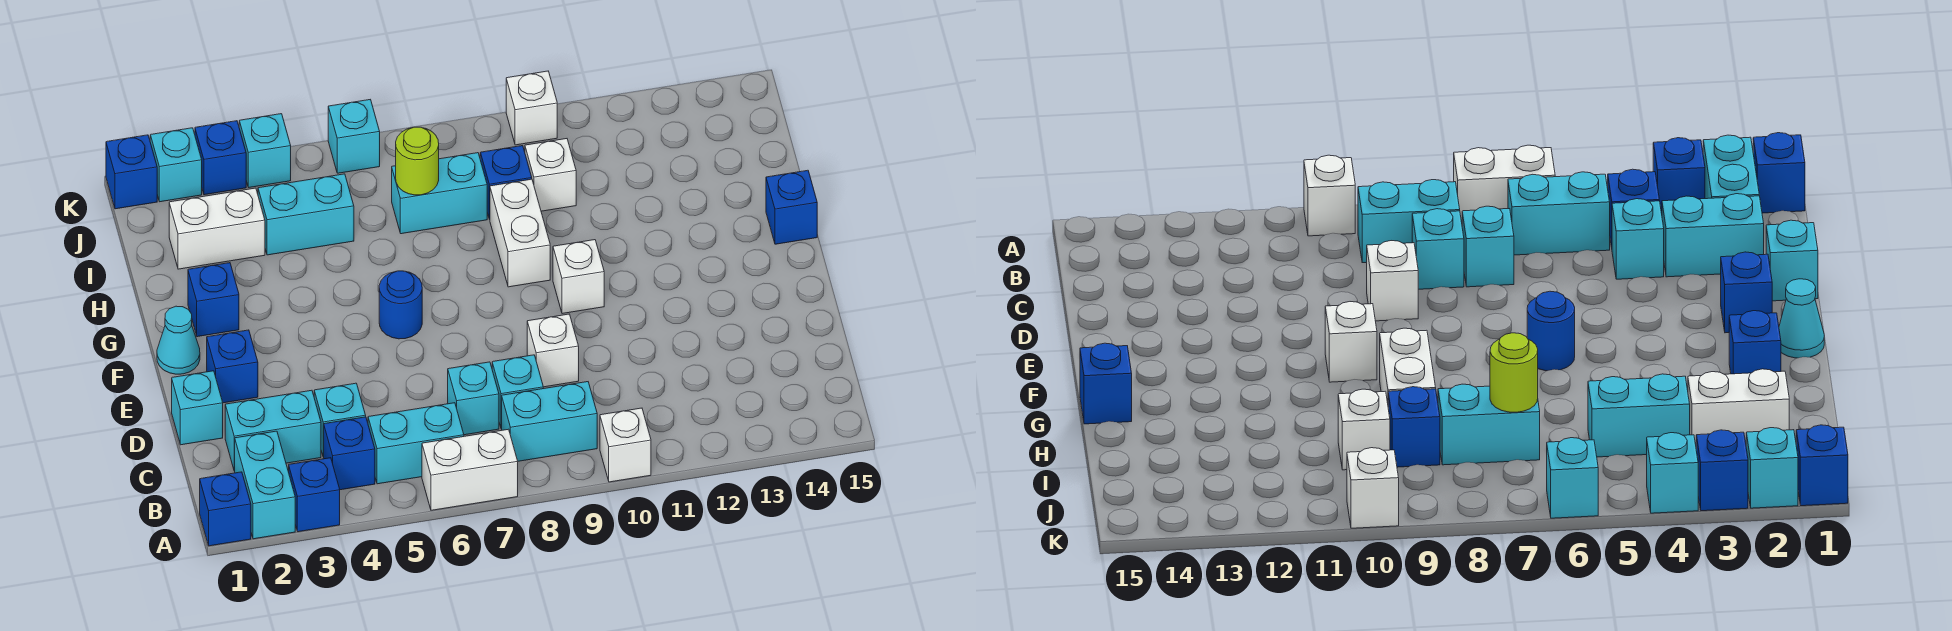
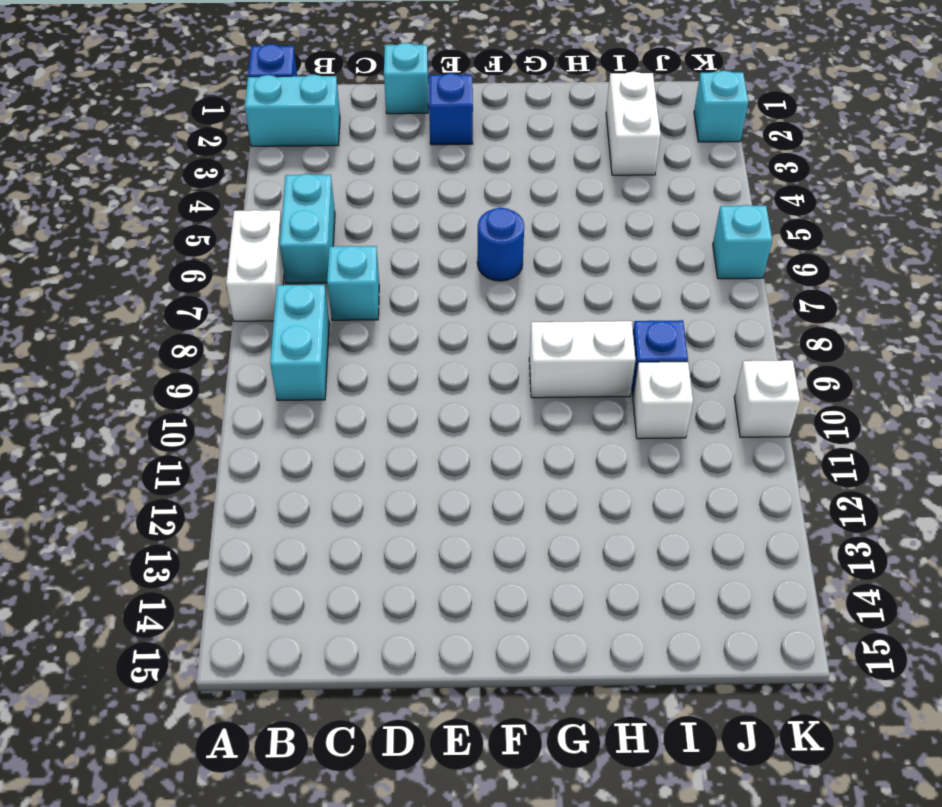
none -> blue brick A3 level 1
none -> white brick A10 level 1
none -> blue brick B4 level 1
none -> cyan brick C2:C3 level 1

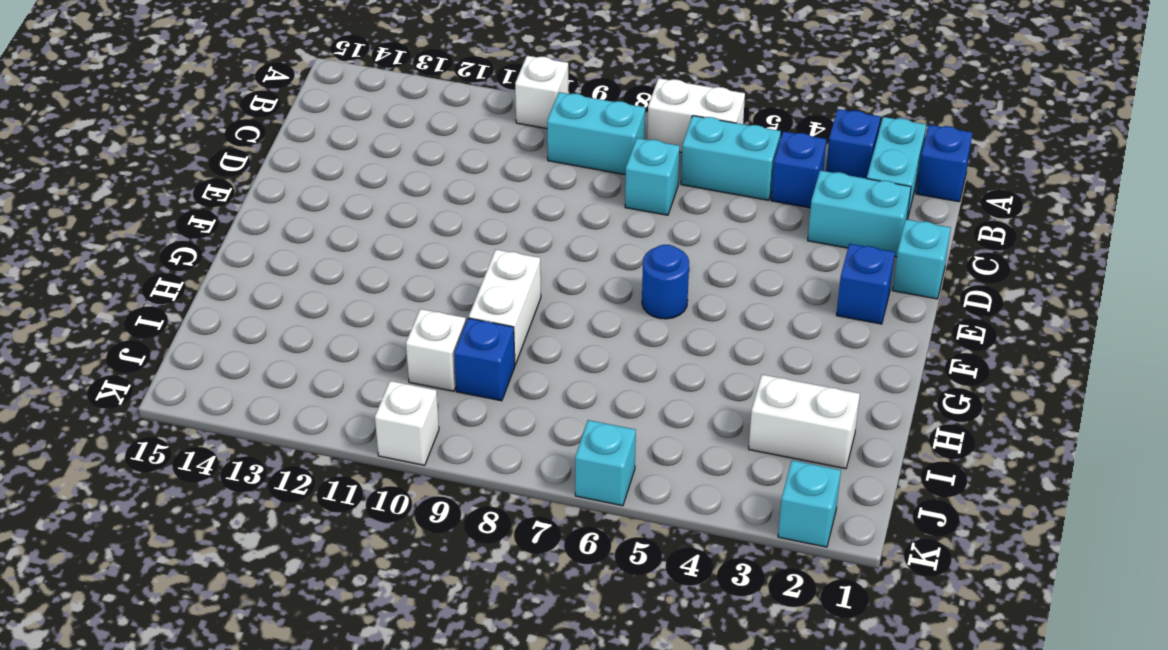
none -> cyan brick C4 level 1
none -> cyan brick C8 level 1
none -> white brick D9 level 1
none -> cyan cone F1 level 1

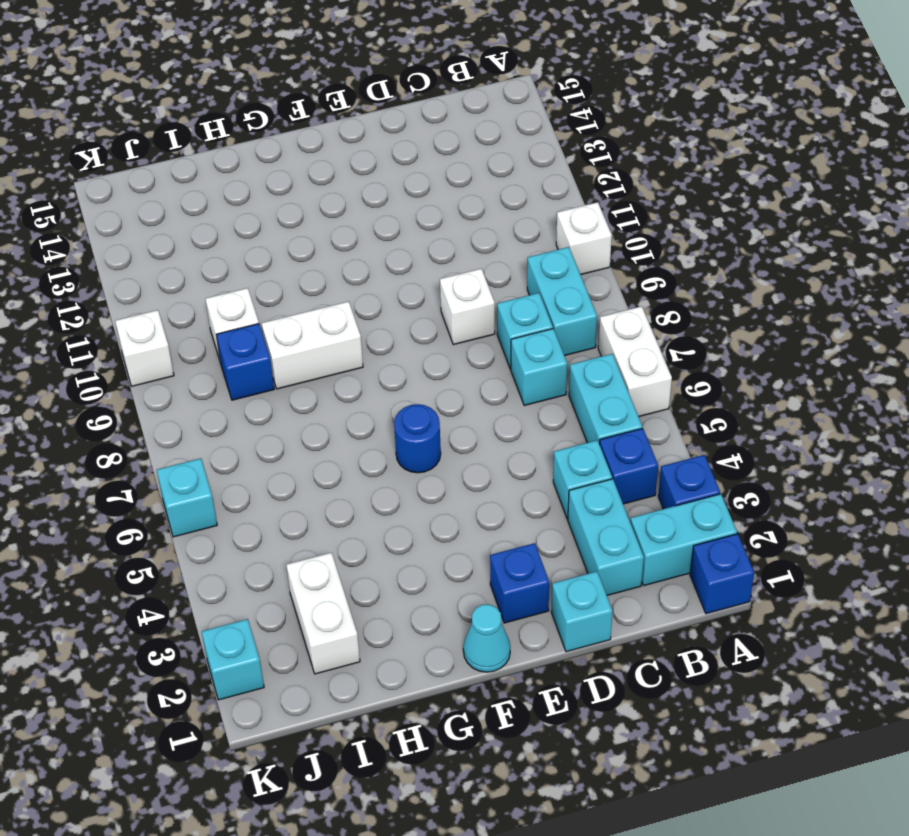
none -> white brick F10 level 1
none -> blue brick G2 level 1
none -> blue brick G15 level 1
none -> cyan brick I4:I5 level 1

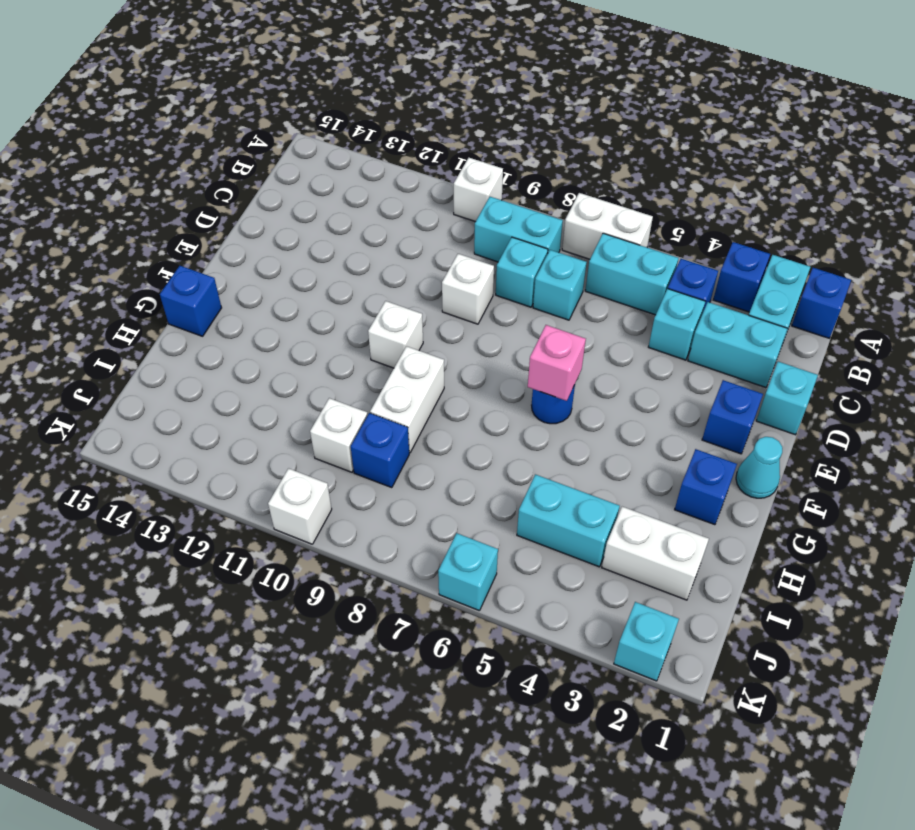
pink brick F6 level 2 -> none
none -> cyan brick I7:I8 level 1
none -> blue brick K1 level 1
none -> blue brick K3 level 1
none -> cyan brick K4 level 1

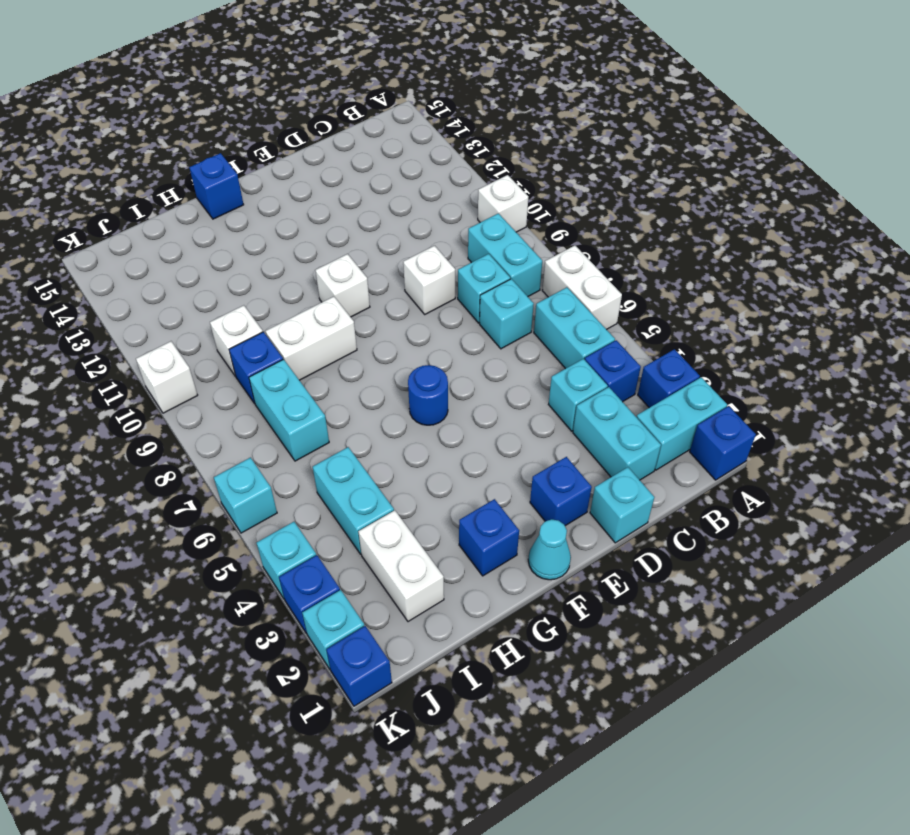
none -> lime round brick I7 level 2

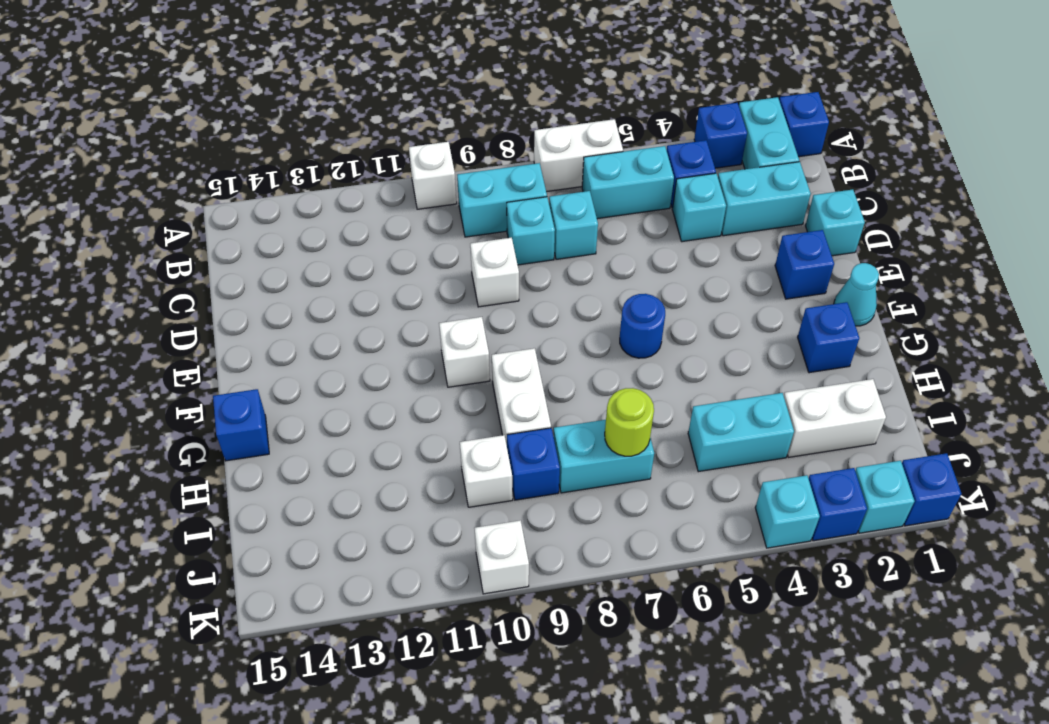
none -> cyan brick K6 level 1

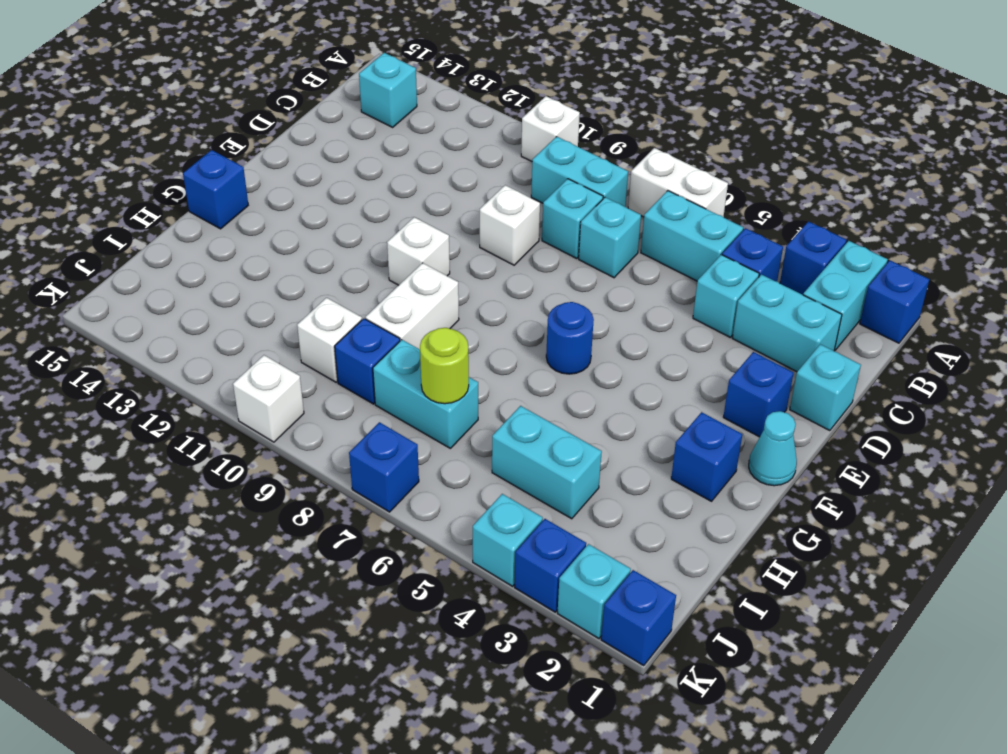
cyan brick B14 level 1 -> cyan brick K6 level 1
blue brick K7 level 1 -> none
none -> white brick I2:I3 level 1

